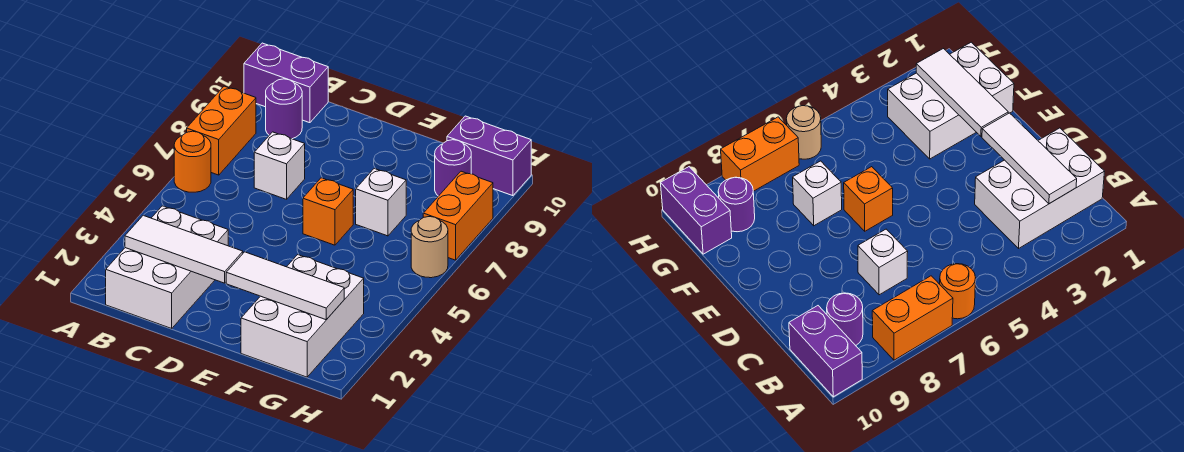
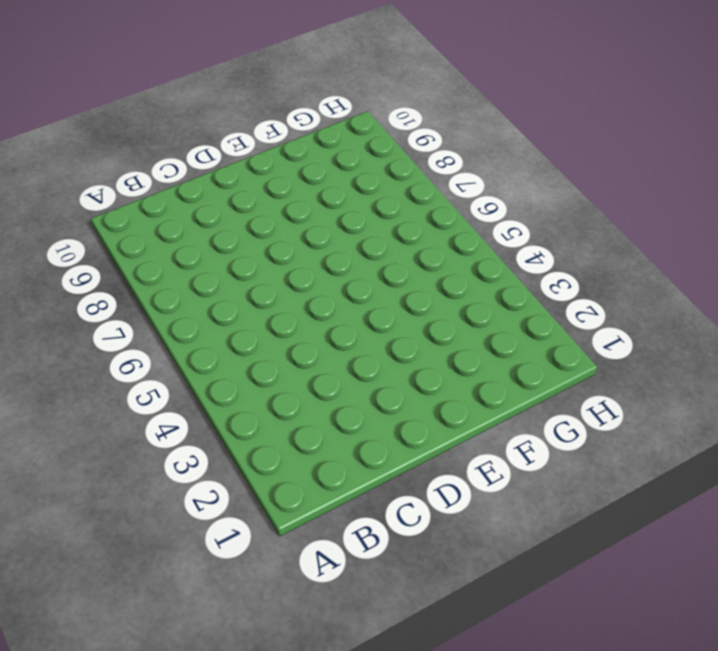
none -> orange round brick A6 level 1
none -> orange brick A7:A8 level 1
none -> purple brick A10:B10 level 1

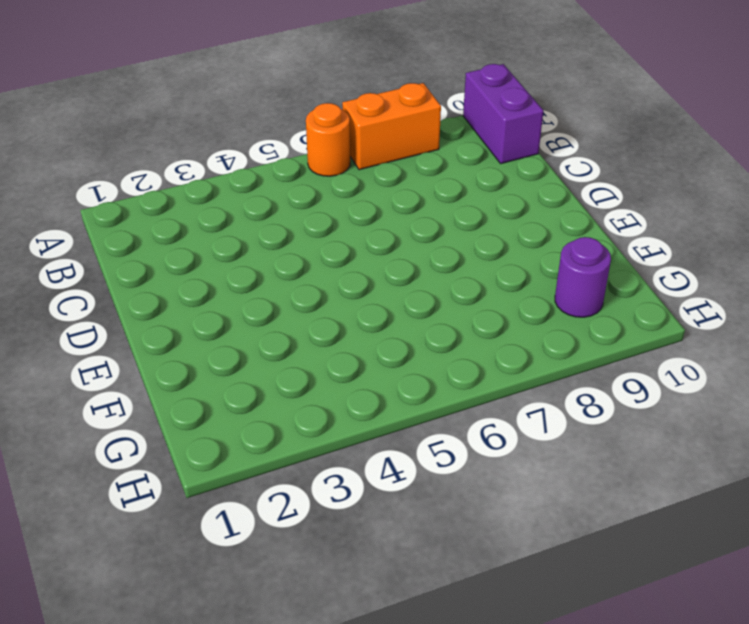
none -> white brick B1:C3 level 1
none -> purple round brick B9 level 1
none -> white brick C7 level 1

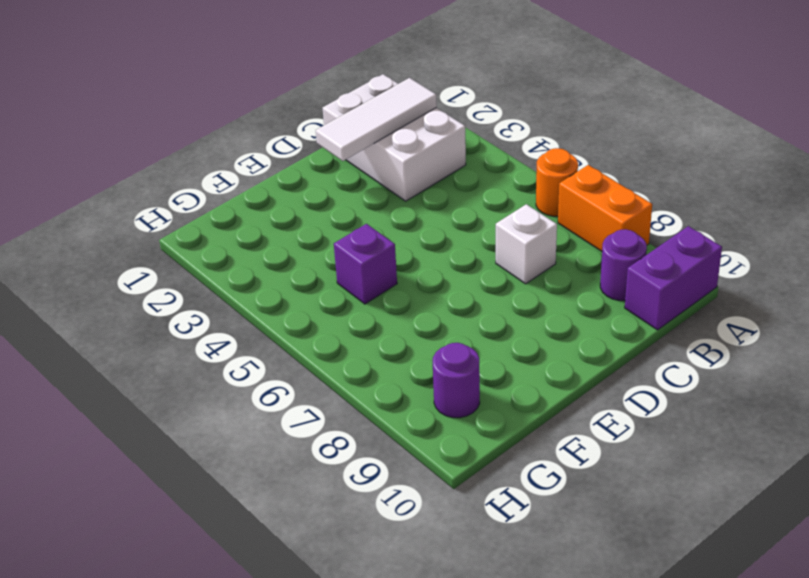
purple brick F5 level 1 -> none
none -> orange brick E6 level 1
none -> white brick F1:G3 level 1
none -> white brick F7 level 1

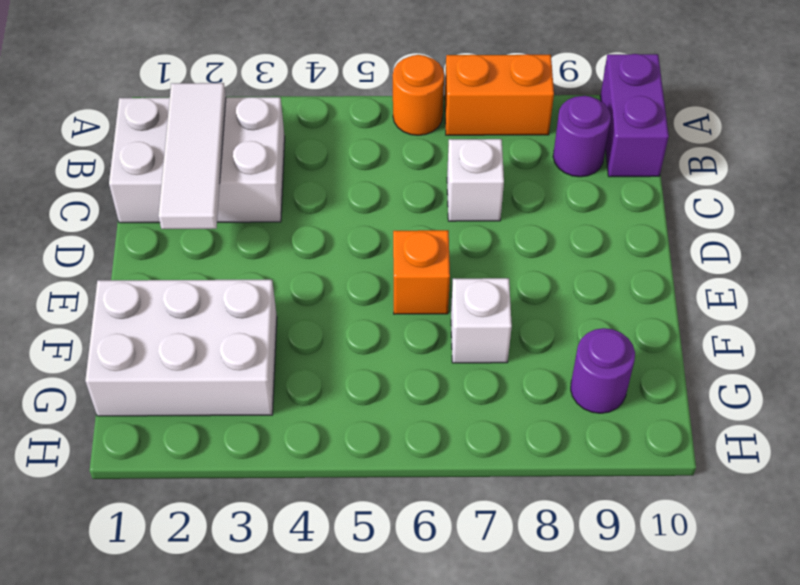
none -> purple brick G10:H10 level 1
none -> tan round brick H6 level 1
none -> orange brick H7:H8 level 1

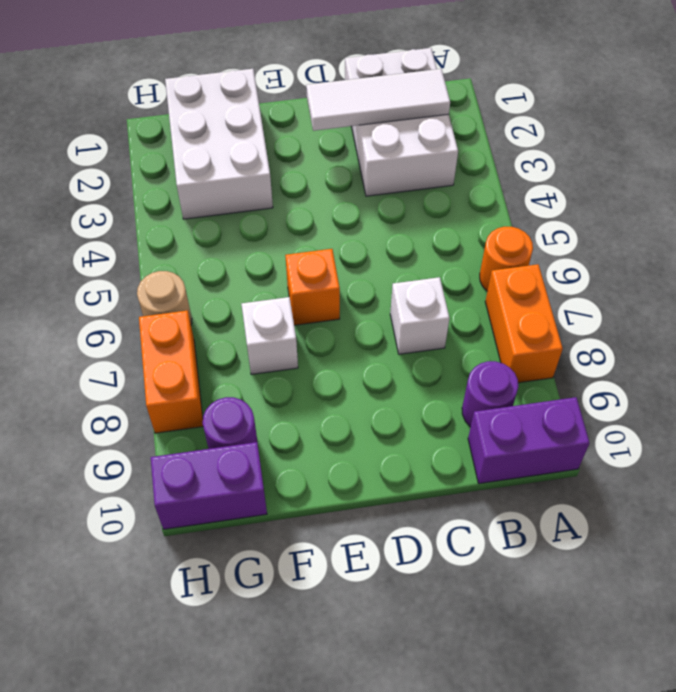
none -> white tile E2:G2 level 2

